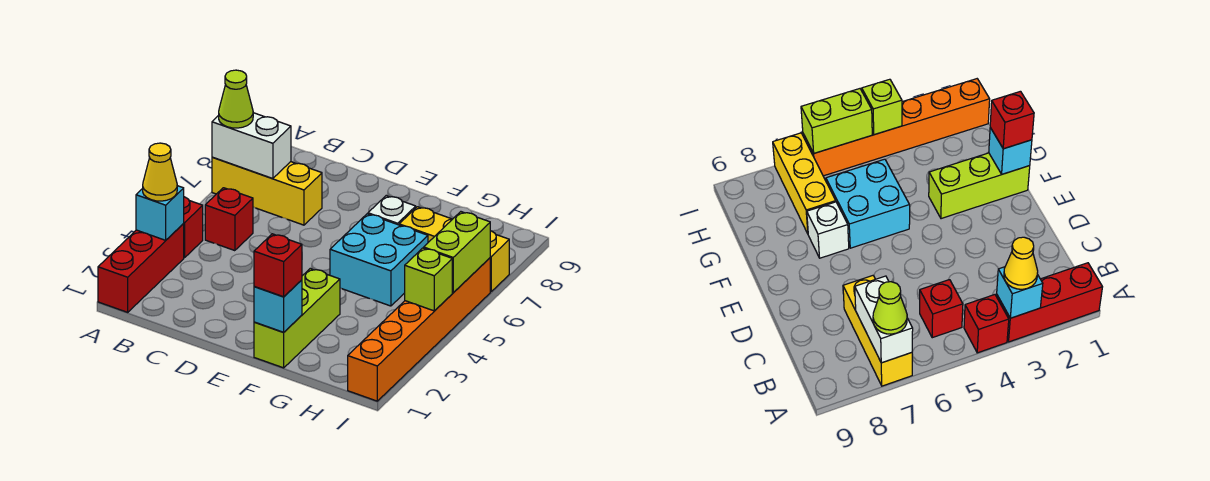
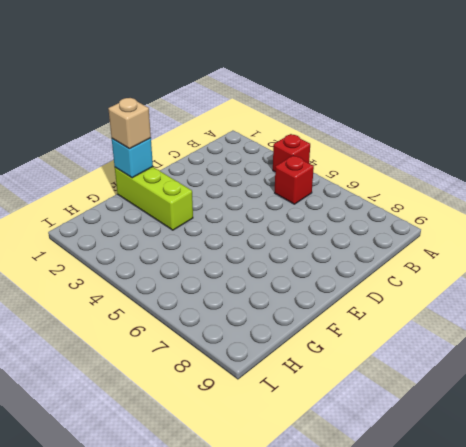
tan brick F1 level 3 -> red brick F1 level 3
none -> red brick A1:A3 level 1
none -> yellow brick A7:C7 level 1
none -> cyan brick F5:G6 level 1

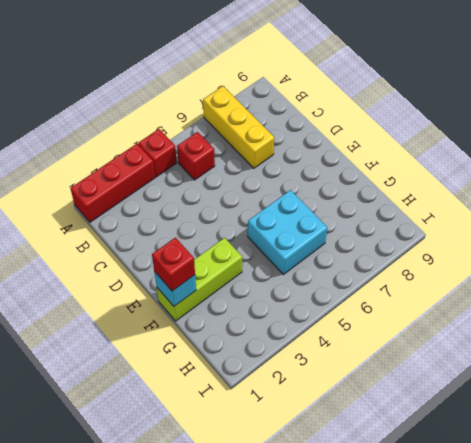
none -> white brick F7 level 1
none -> yellow brick G7:I7 level 1
none -> orange brick I1:I6 level 1

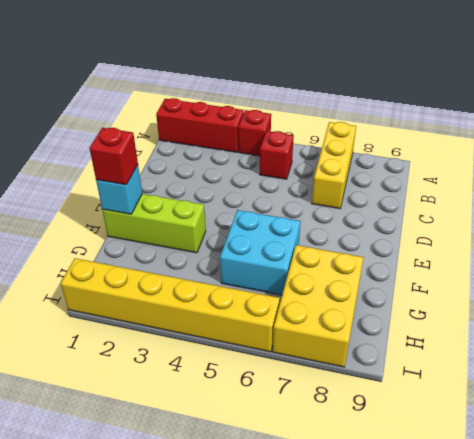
yellow brick G7:I8 level 1 -> yellow brick G7:I7 level 1
yellow brick I1:I6 level 1 -> orange brick I1:I6 level 1
none -> white brick F7 level 1
none -> cyan brick A3 level 2
none -> white brick A7:B7 level 2

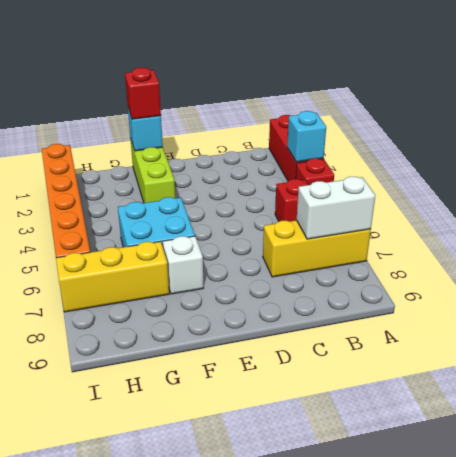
none -> lime brick I4 level 2
none -> lime brick I5:I6 level 2
none -> yellow cone A3 level 3

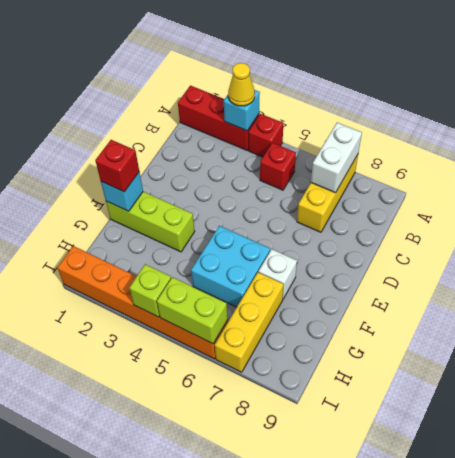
none -> lime cone A7 level 3

